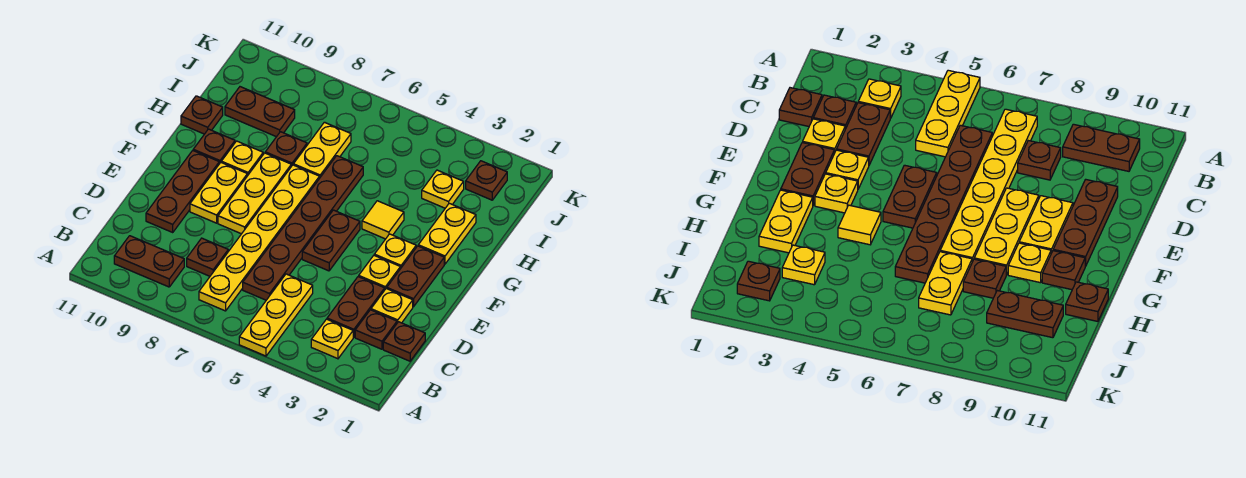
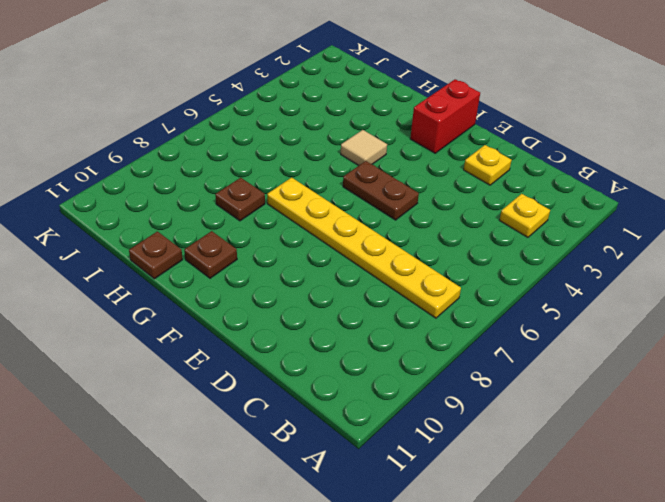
red brick F1:F2 level 1 -> brown plate E2:F2 level 1
tan tile G4 level 1 -> yellow tile G4 level 1
none -> yellow plate A5:C5 level 1
none -> brown plate B9:B10 level 1
none -> brown plate C1 level 1

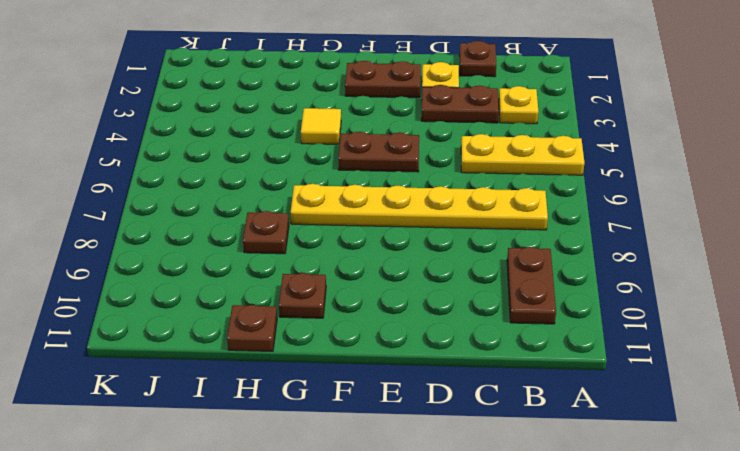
none -> brown plate C2 level 1
none -> brown plate C6:H6 level 1
none -> brown plate C8 level 1

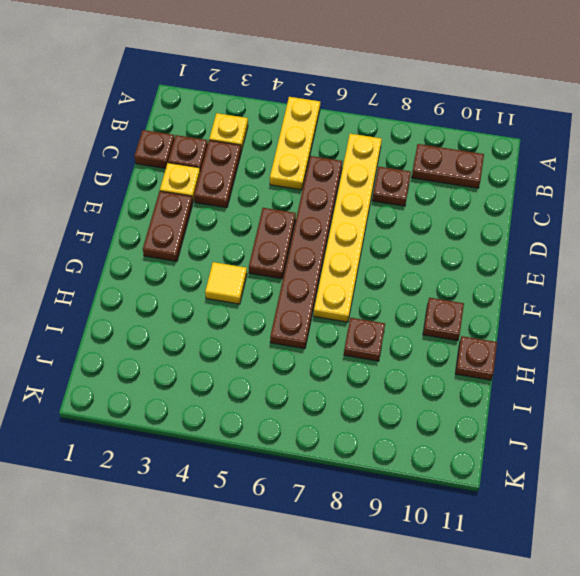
none -> brown plate D10:F10 level 1
none -> yellow plate E3 level 1
none -> yellow plate E8:G8 level 1

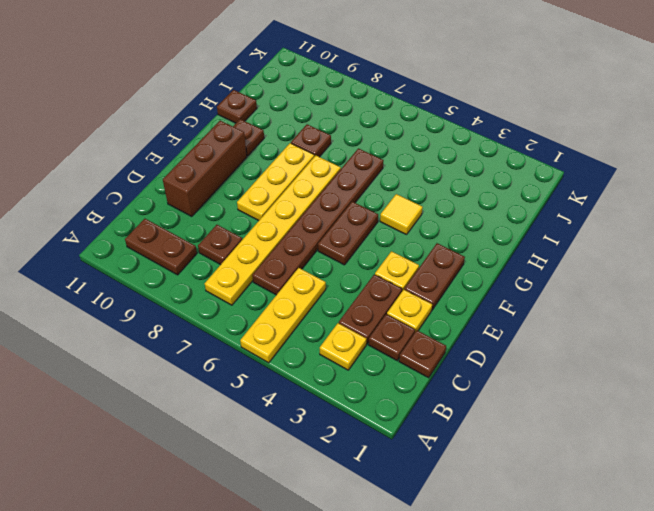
brown brick D10:F10 level 1 -> brown plate D10:F10 level 1
none -> yellow plate E9:F9 level 1
none -> yellow plate F3 level 1
none -> yellow plate G2:H2 level 1

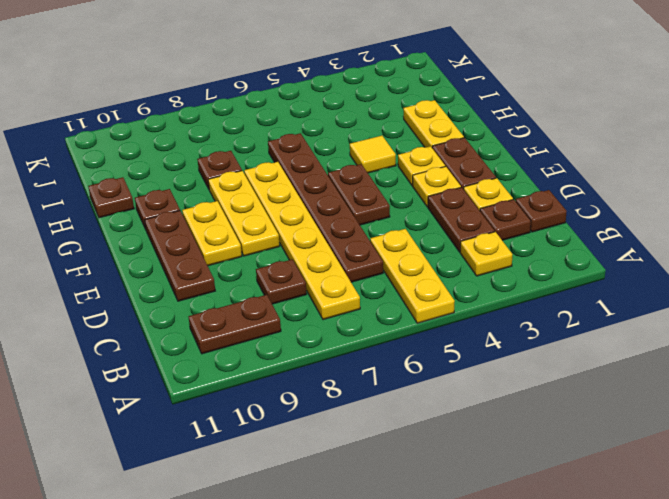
none -> yellow plate G9 level 1
none -> yellow plate H7:I7 level 1
none -> yellow plate I3 level 1

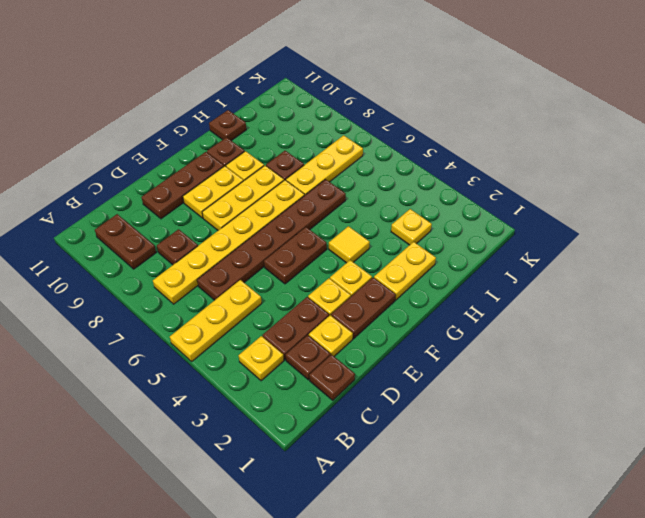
yellow plate H7:J7 level 1 -> yellow plate H7:I7 level 1
none -> brown plate I9:I10 level 1
none -> brown plate J2 level 1

